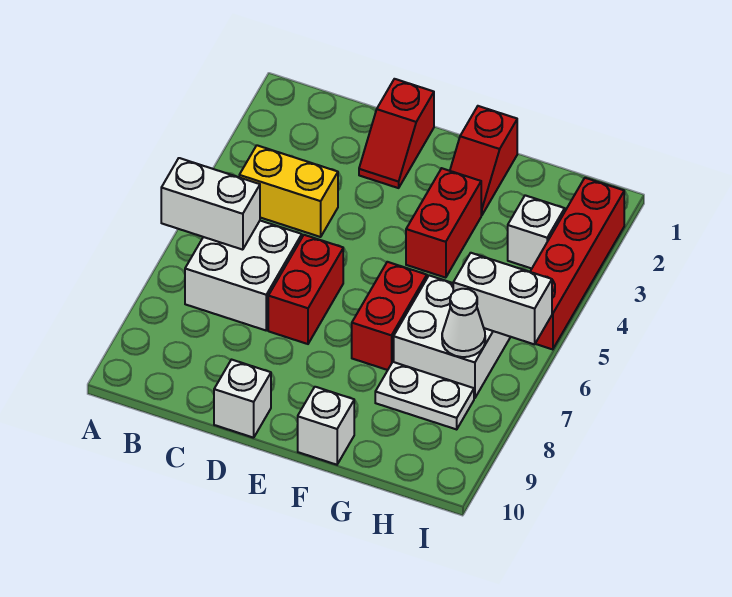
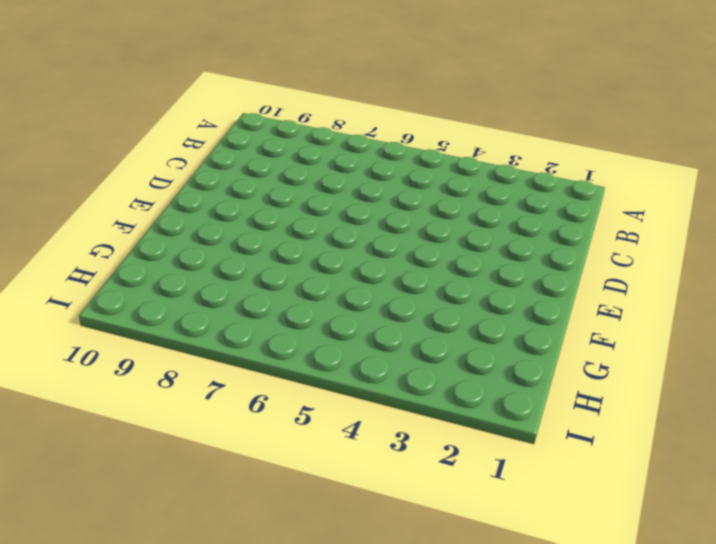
none -> yellow brick B4:C4 level 1
none -> white brick B6:C7 level 1
none -> red slope D1:D2 level 1 top 1

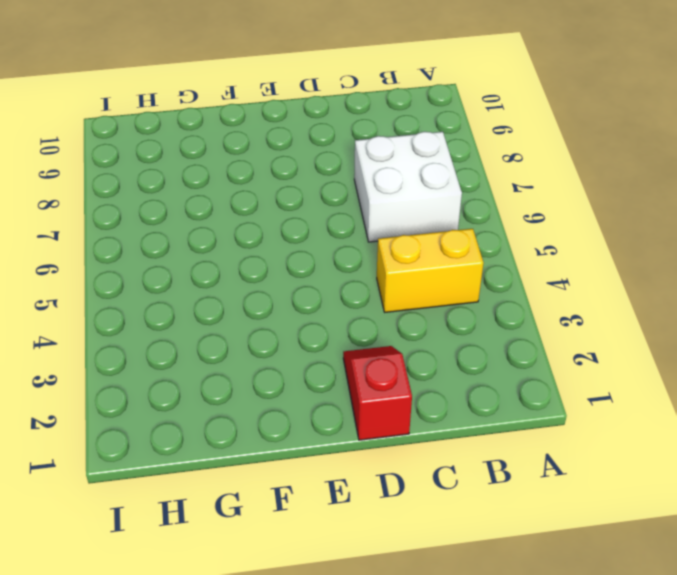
none -> red brick D6:D7 level 1
none -> white brick D10 level 1
none -> red slope F1:F2 level 1 top 1

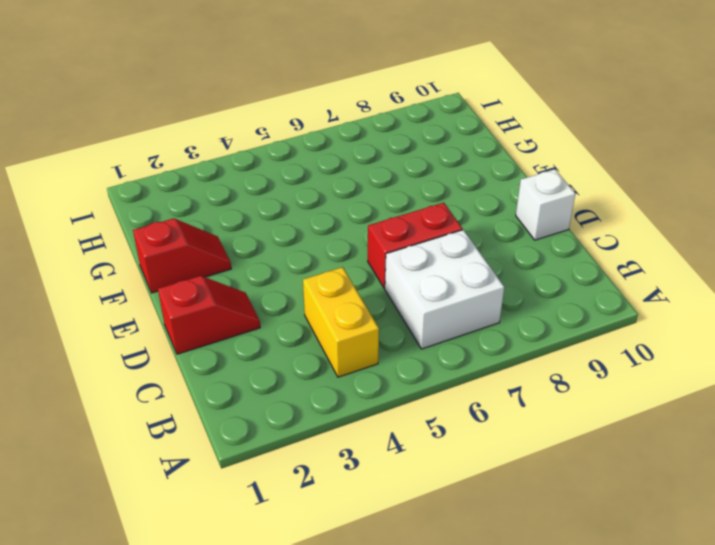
none -> red brick F3:F4 level 1
none -> red brick F6:F7 level 1
none -> white brick F10 level 1

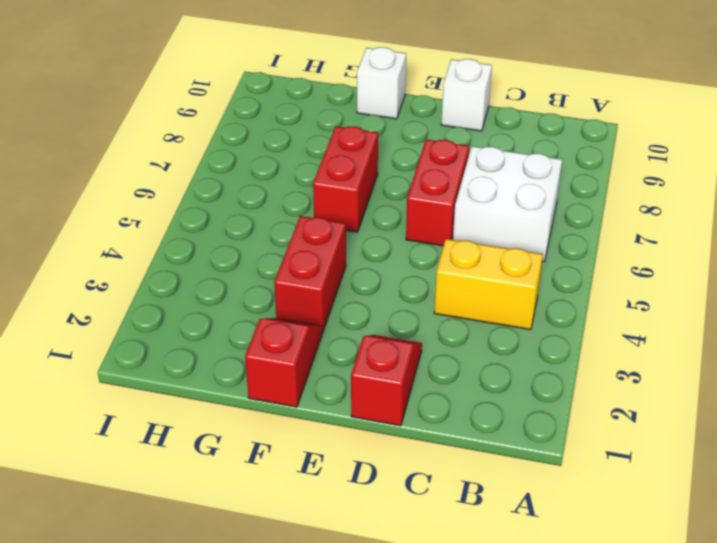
none -> white brick G6:H7 level 1
none -> white plate G8:H8 level 1
none -> white brick H3 level 1

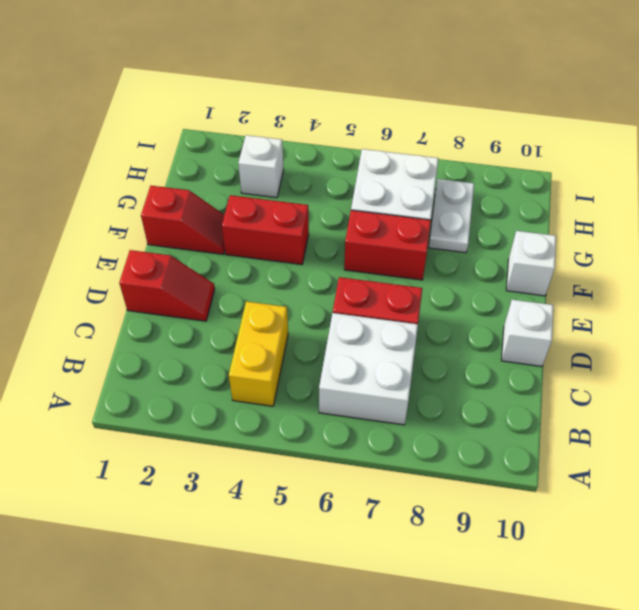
none -> red brick I2:I5 level 1
none -> white brick A6:B6 level 2
none -> white brick H6:I6 level 2

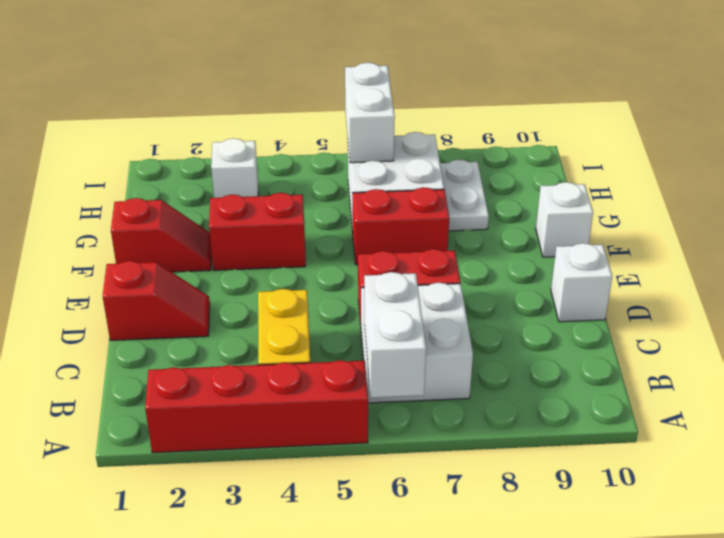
red brick A2:A5 level 1 -> red brick I2:I5 level 1
none -> white cone H7 level 2

